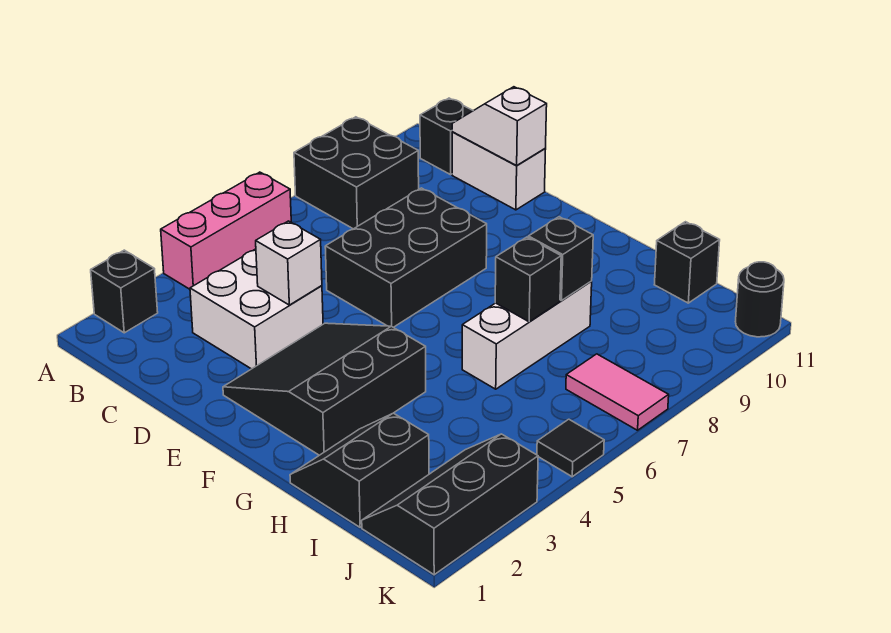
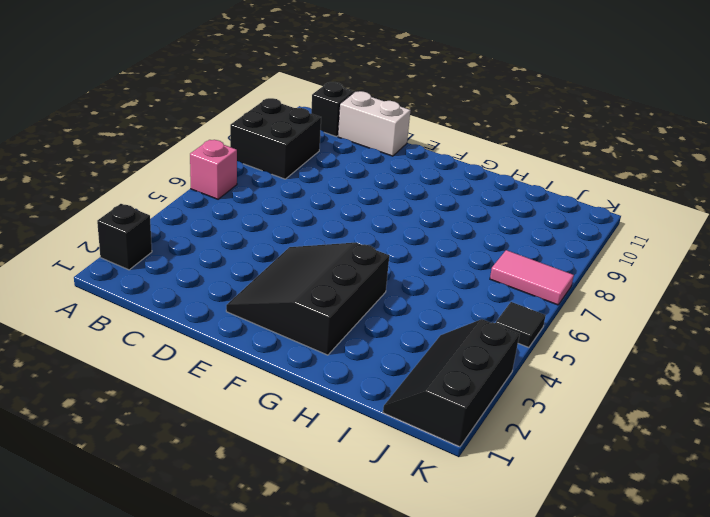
pink brick A6 level 1 -> pink brick A4:A6 level 1
none -> white brick C3:D4 level 1
none -> black brick D6:E8 level 1
none -> black slope H1:I2 level 1 top I

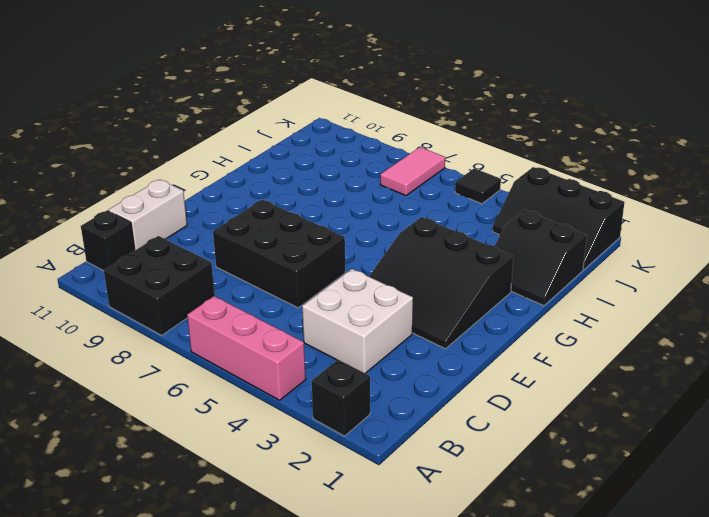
none -> white brick H6:H8 level 1
none -> black brick I11 level 1
none -> black round brick K11 level 1

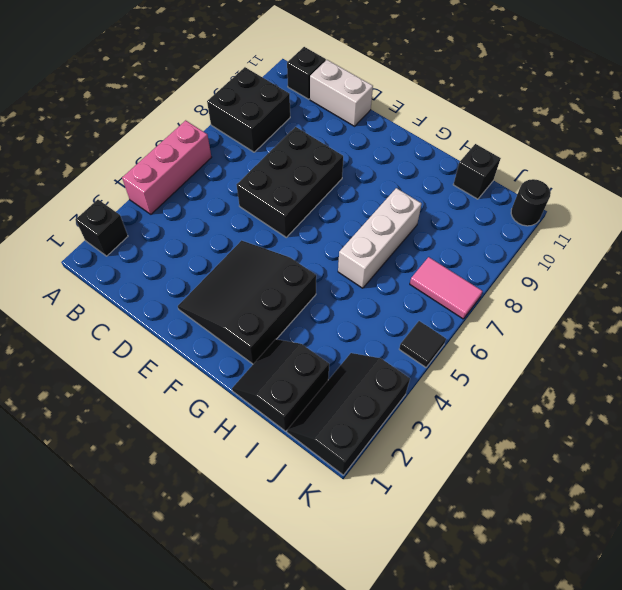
none -> white brick C3:D4 level 1
none -> white slope C11:D11 level 2 top D
none -> white brick D4 level 2

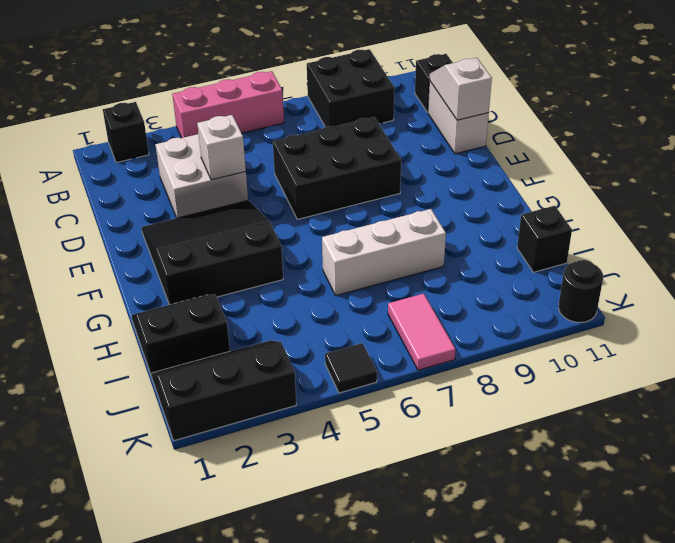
none -> black brick H7 level 2
none -> black brick H8 level 2

